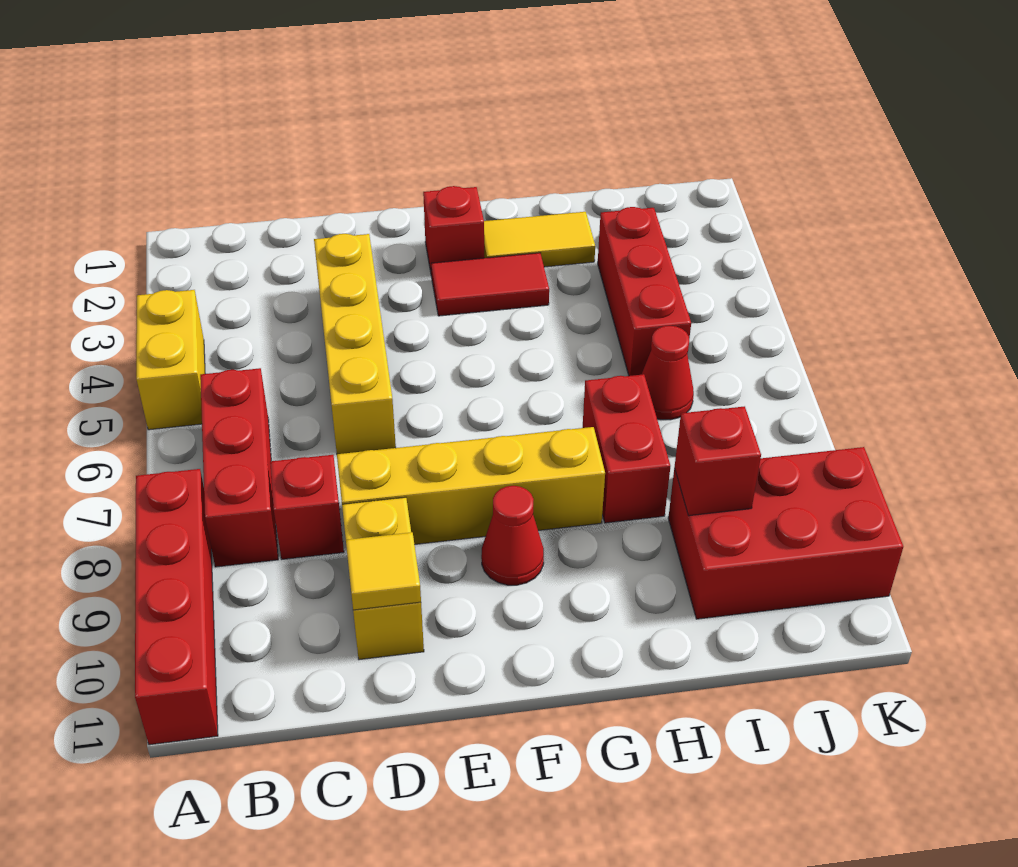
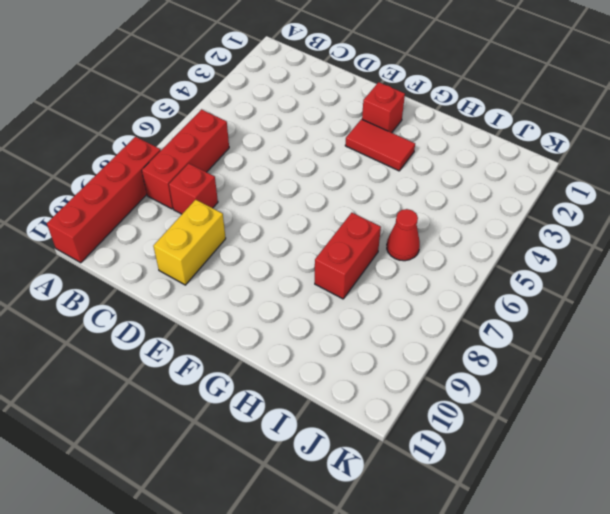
none -> yellow brick A4:A5 level 1
none -> yellow brick D3:D6 level 1
none -> yellow brick D8:G8 level 1

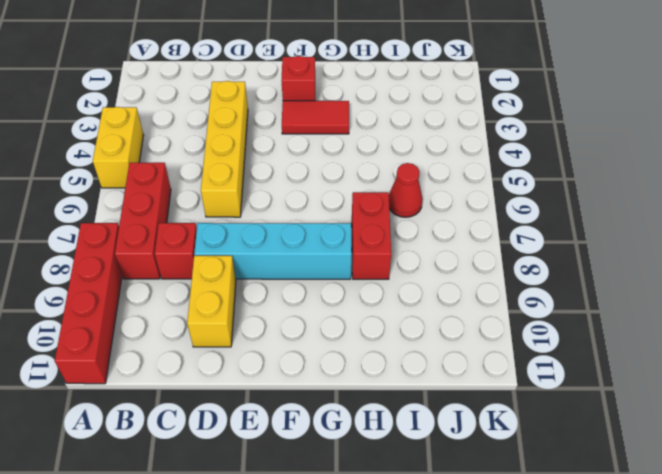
cyan brick D8:G8 level 1 -> yellow brick D8:G8 level 1
none -> red cone F9 level 1
none -> yellow tile G2:H2 level 1
none -> red brick I3:I5 level 1

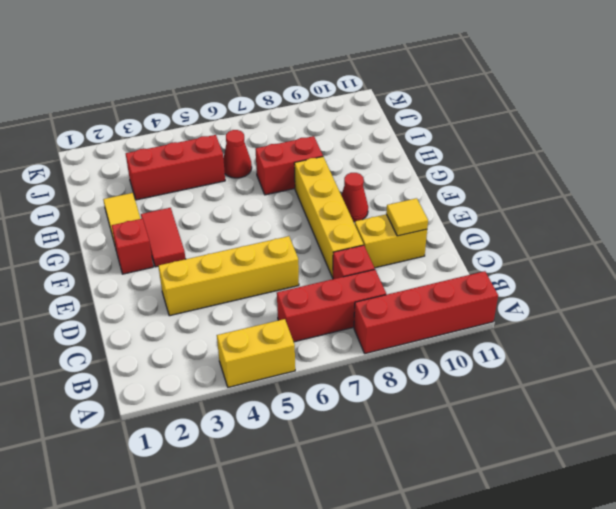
none -> red brick I9:K10 level 1
none -> red brick I9 level 2

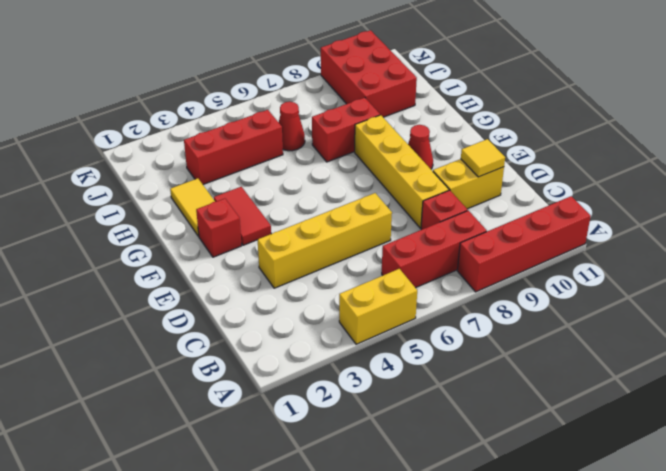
none -> red brick I9 level 2

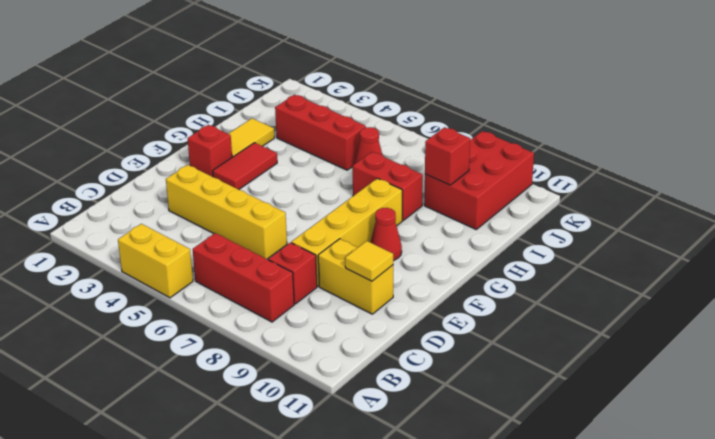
none -> red brick A8:A11 level 1

